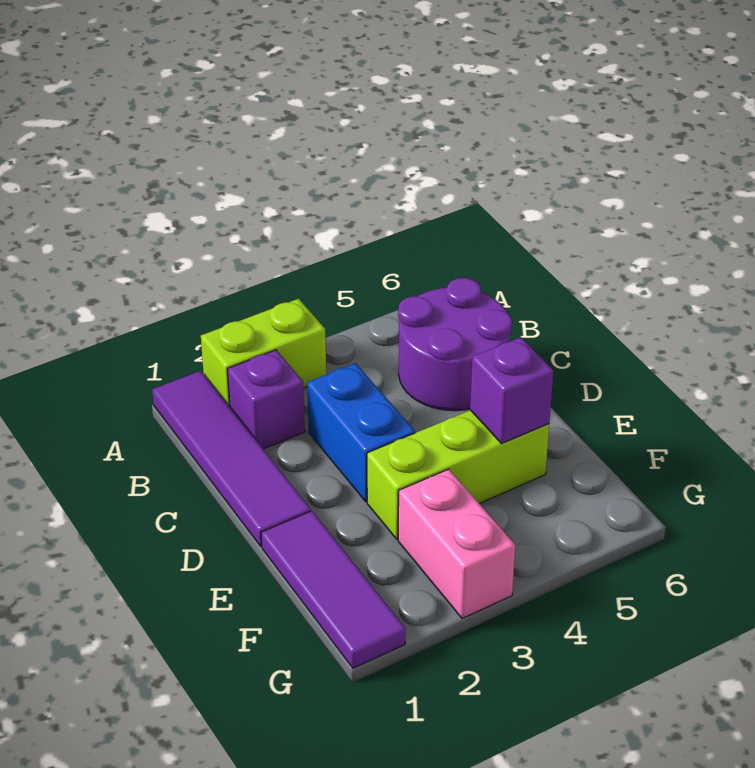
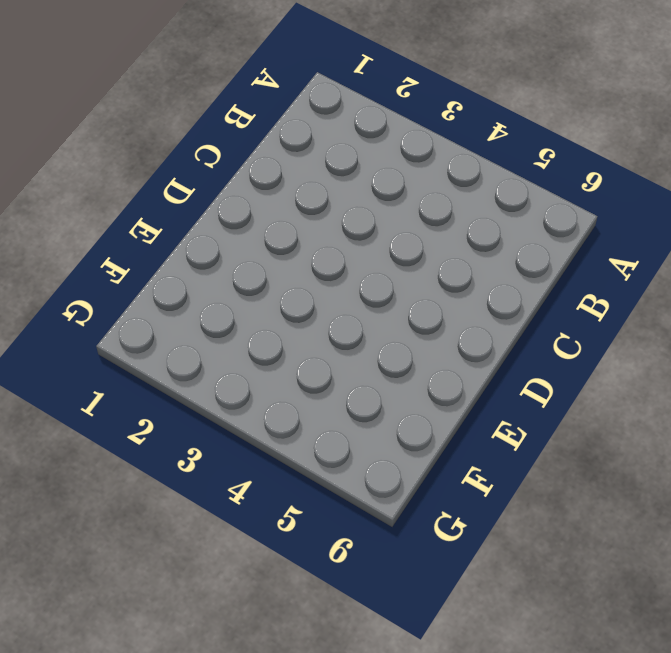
none -> purple tile A1:D1 level 1
none -> lime brick A2:A3 level 1

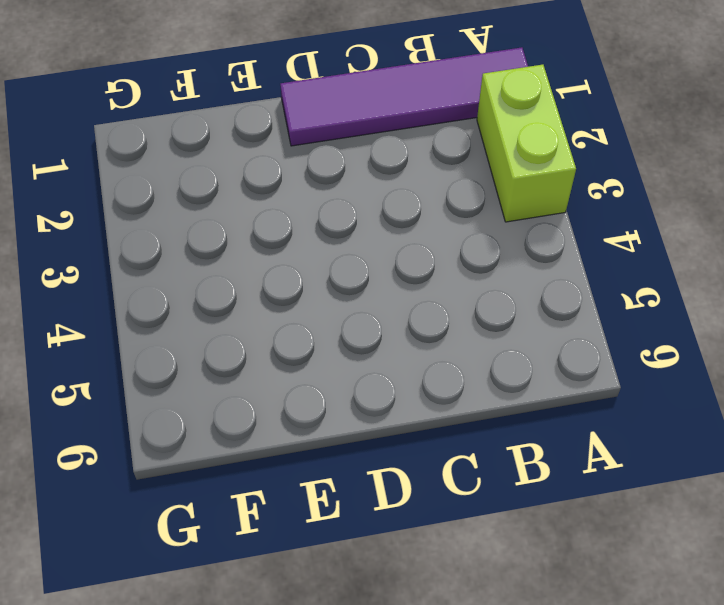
none -> purple brick B2 level 1
none -> purple round brick B5:C6 level 1

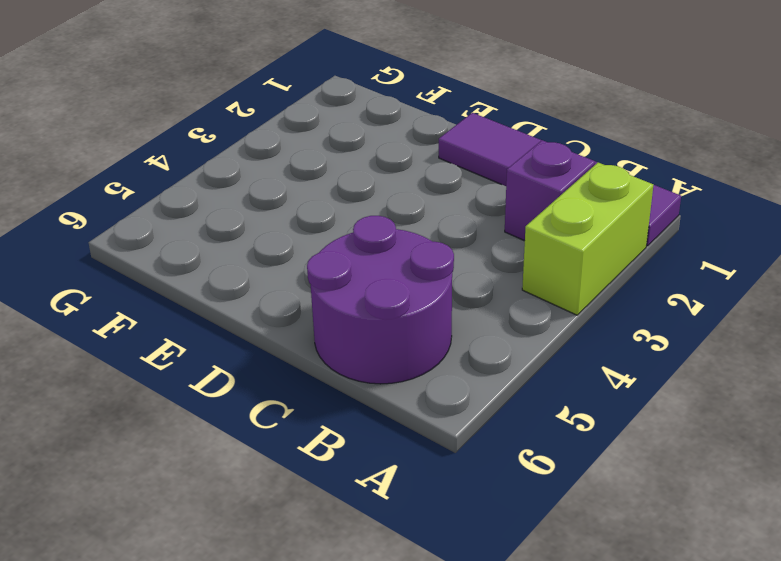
none -> blue brick C3:D3 level 1
none -> purple tile E1:G1 level 1

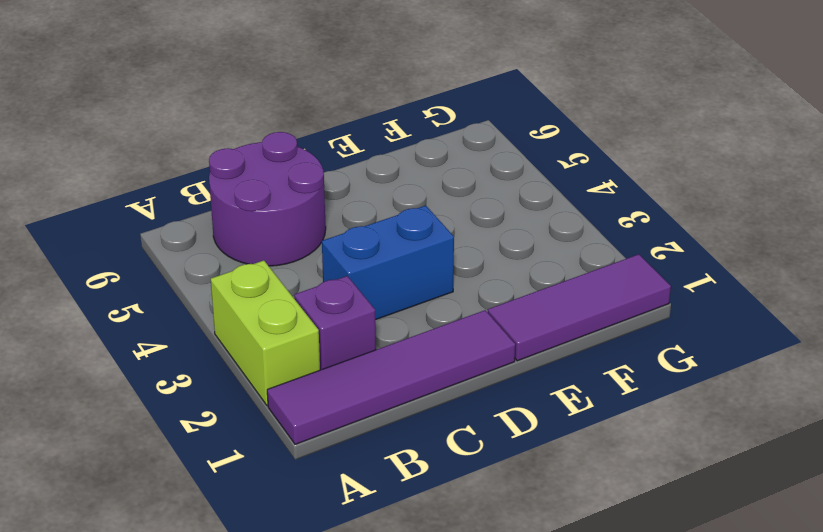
none -> lime brick E3:E5 level 1
none -> pink brick F3:G3 level 1

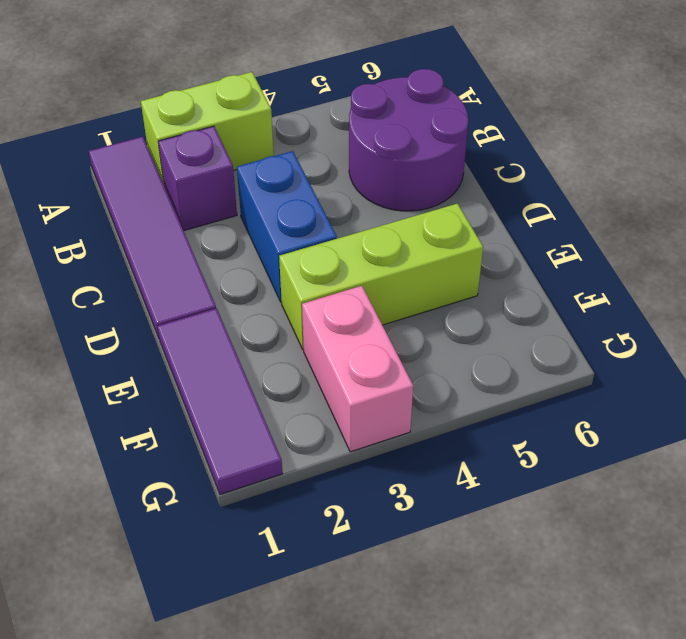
none -> purple brick E5 level 2

